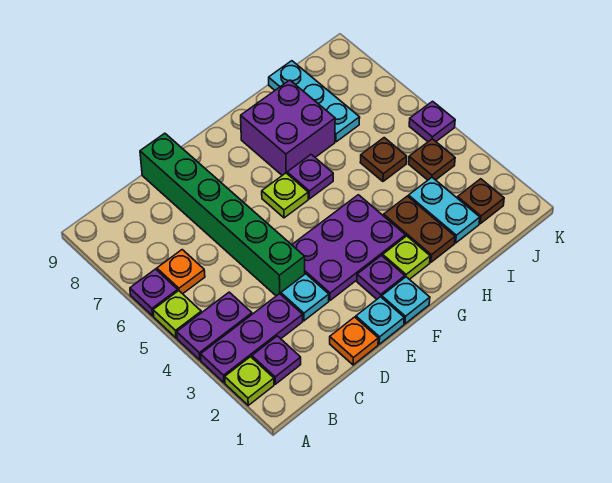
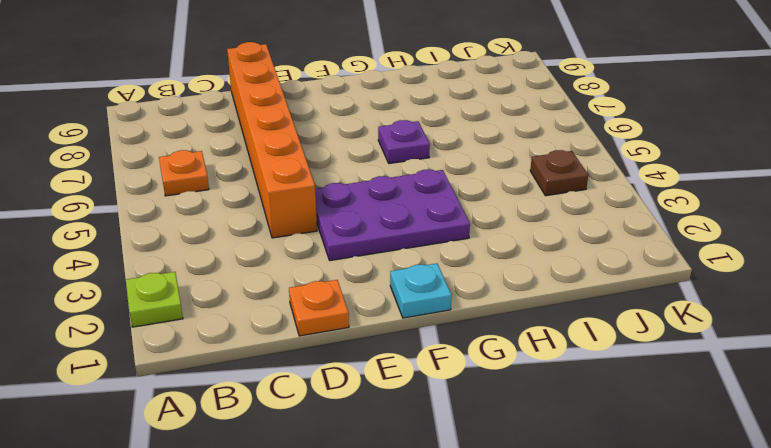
orange brick D4:D9 level 1 -> green brick D4:D9 level 1
none -> purple plate A3:C3 level 1
none -> purple plate A4:B4 level 1
none -> lime plate A5 level 1

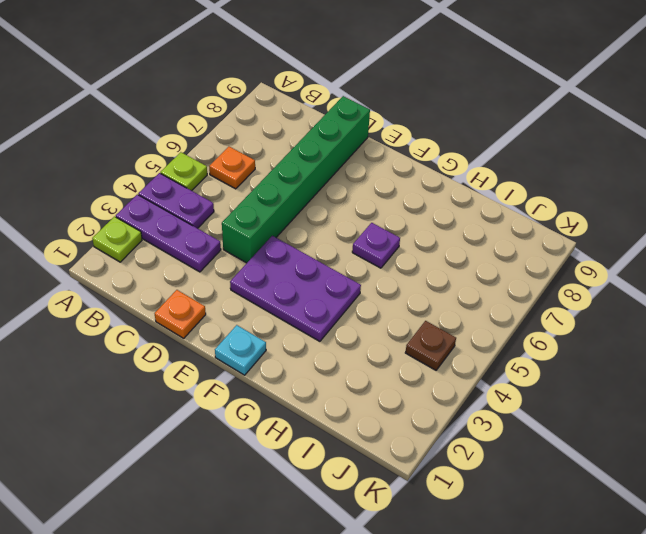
none -> purple plate A6 level 1
none -> purple plate B2 level 1
none -> cyan plate D3 level 1

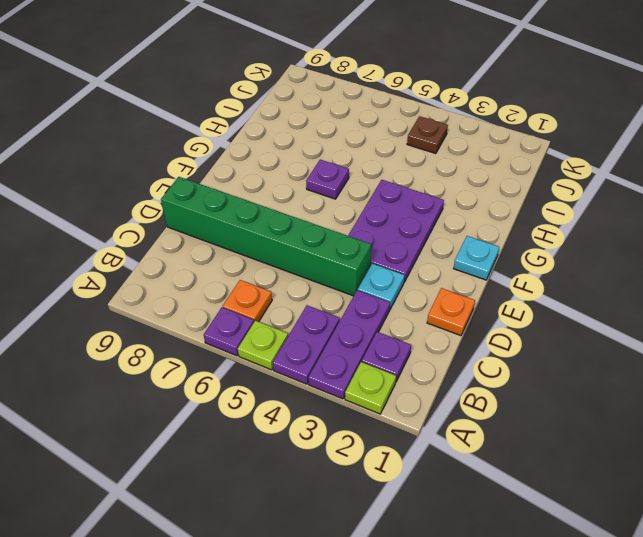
none -> cyan plate E1 level 1
none -> purple plate F2 level 1
none -> lime plate F6 level 1

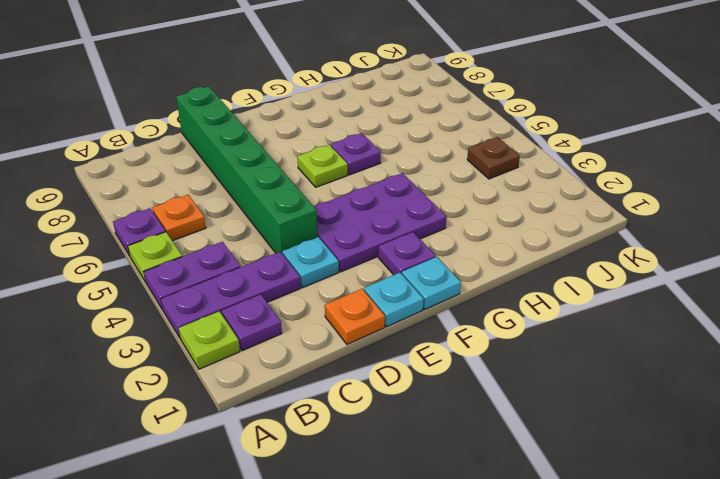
none -> lime plate G2 level 1
none -> purple brick G7:H8 level 1
none -> brown plate H2:H3 level 1

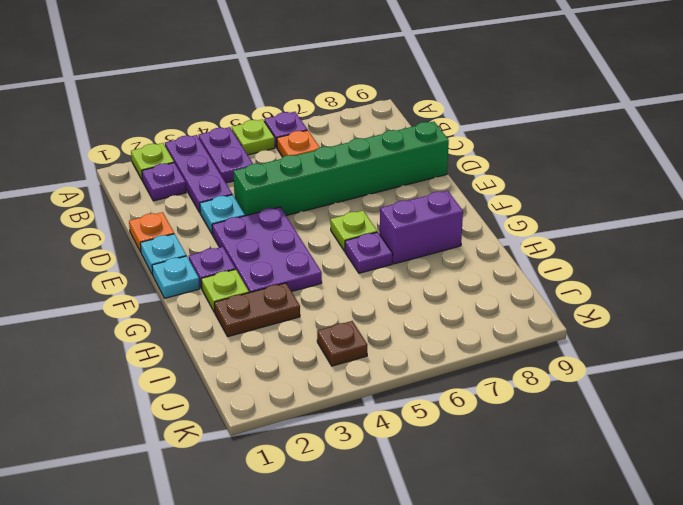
purple brick G7:G8 level 1 -> purple brick G7:H8 level 1
none -> cyan plate I2:I3 level 1
none -> brown plate I5 level 1
none -> cyan plate I7:I9 level 1

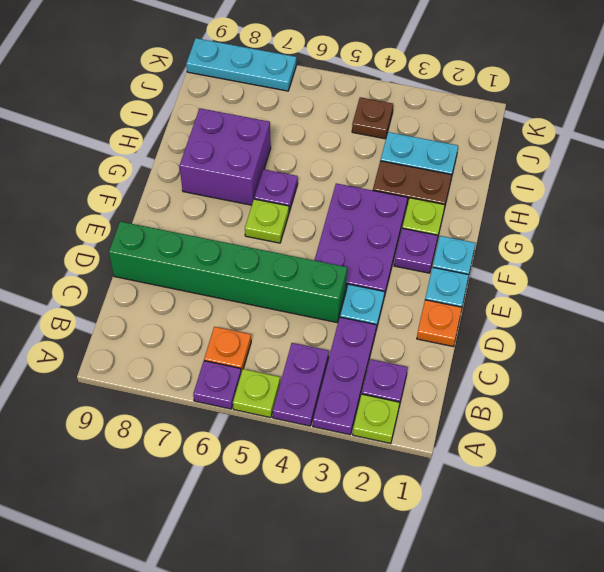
cyan plate K7:K9 level 1 -> cyan plate I7:I9 level 1
none -> brown plate I5 level 1
none -> brown plate J2 level 1
none -> purple plate K5 level 1

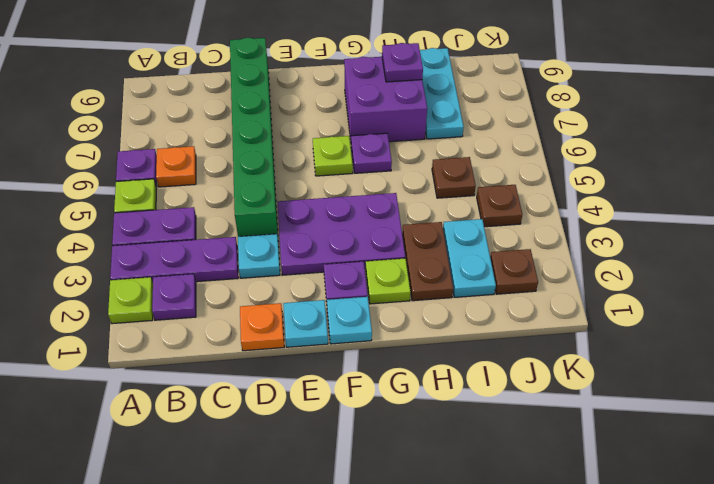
purple plate H8 level 2 -> purple plate K5 level 1

